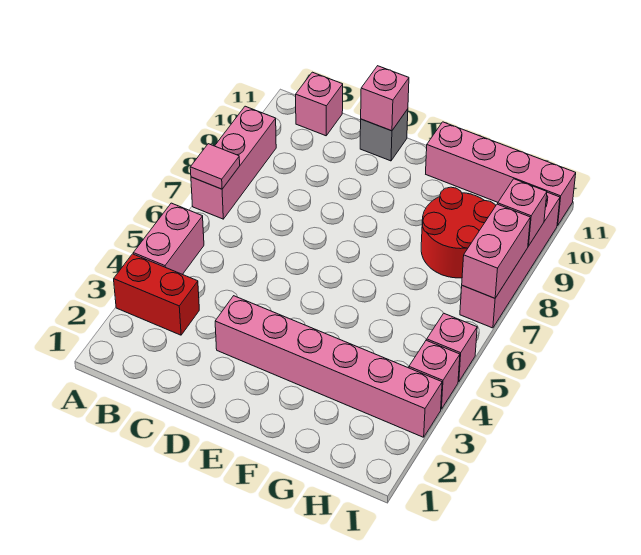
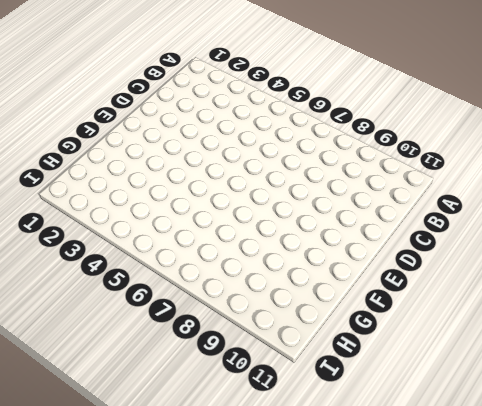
none -> red brick A3:B3 level 1
none -> pink brick A4:A5 level 1
none -> pink brick A7:A9 level 1

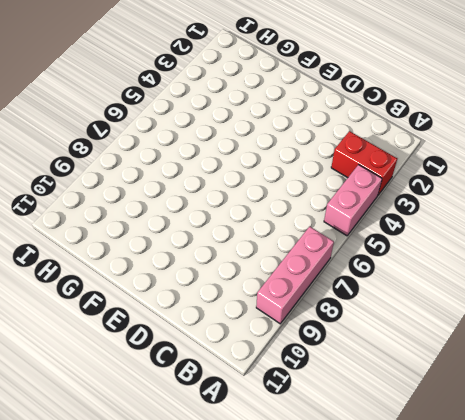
none -> pink brick B11 level 1
none -> pink brick D3:I3 level 1
none -> grey brick D11 level 1

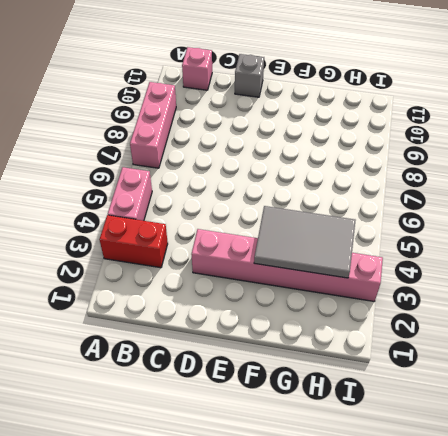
grey tile F3:H4 level 2 -> none
none -> pink brick F11:I11 level 1
none -> red round brick G8:H9 level 1
none -> pink brick I4 level 1

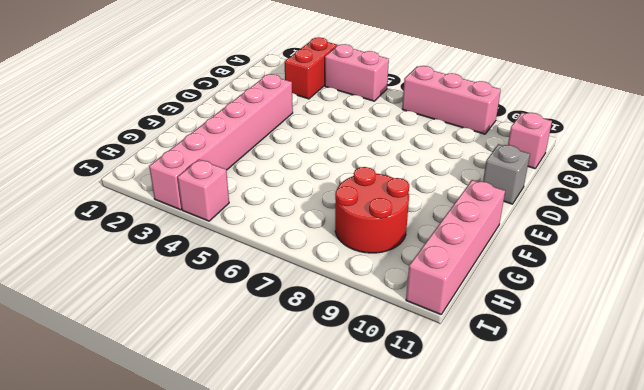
none -> pink brick I5 level 1
none -> pink brick I7:I10 level 1
none -> pink tile A7 level 2

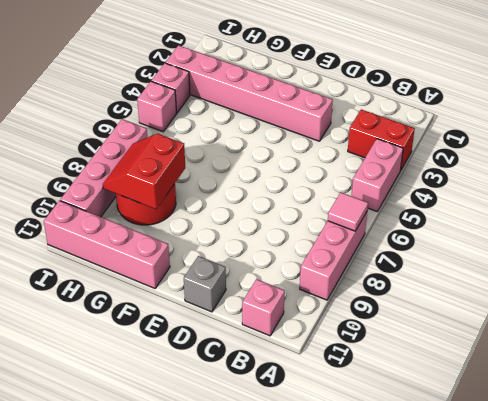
red slope G8:H9 level 2 top G -> none
none -> pink brick D11 level 2
none -> pink brick I7:I8 level 2
none -> pink brick I9 level 2

